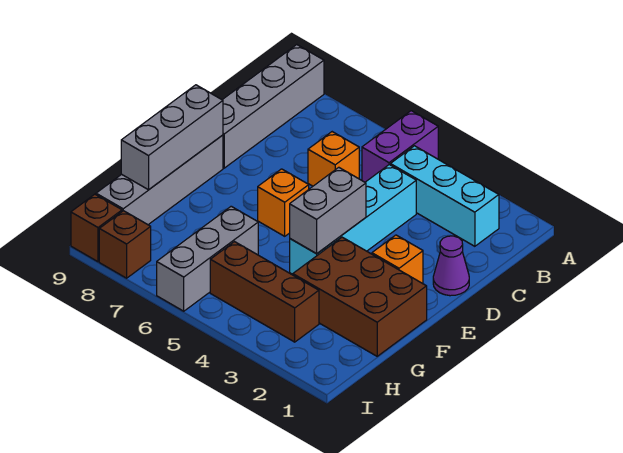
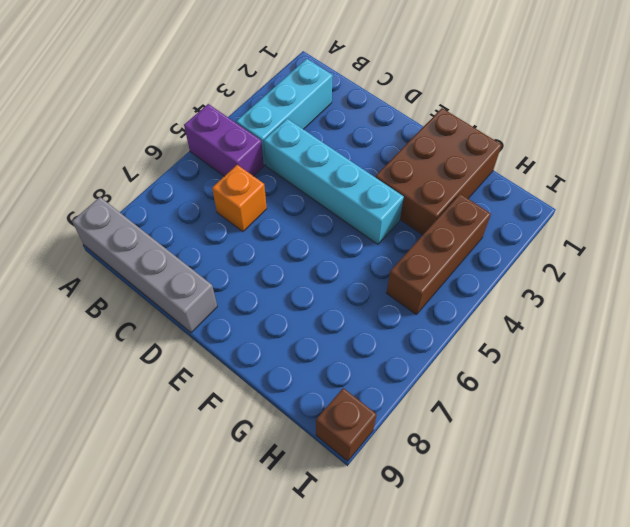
none -> purple cone D1 level 1
none -> orange brick E2 level 1
none -> orange brick E6 level 1

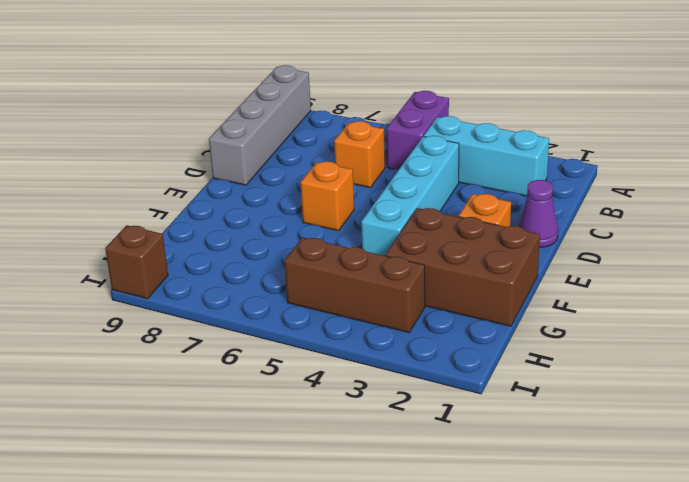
none -> grey brick E9:H9 level 1
none -> grey brick G6:I6 level 1
none -> brown brick I8 level 1

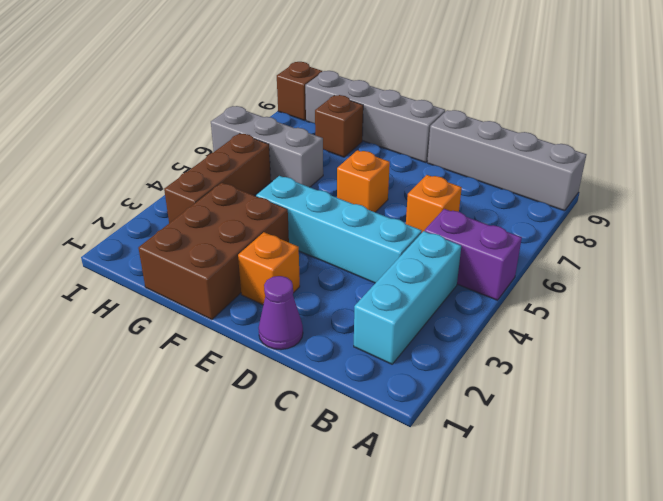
brown brick G8 level 1 -> brown brick I8 level 1
none -> grey brick E4:F4 level 2
none -> grey brick E9:G9 level 2

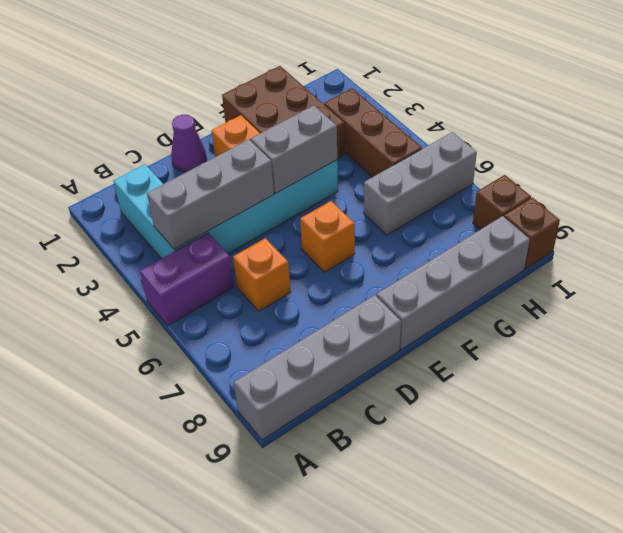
grey brick B4:D4 level 2 -> grey brick E9:G9 level 2

